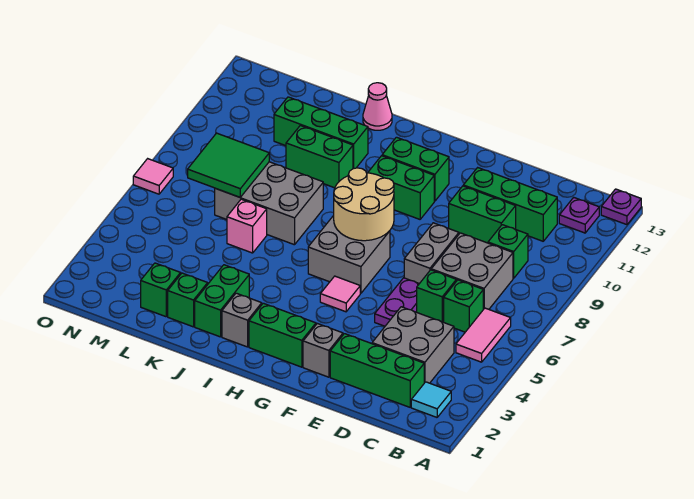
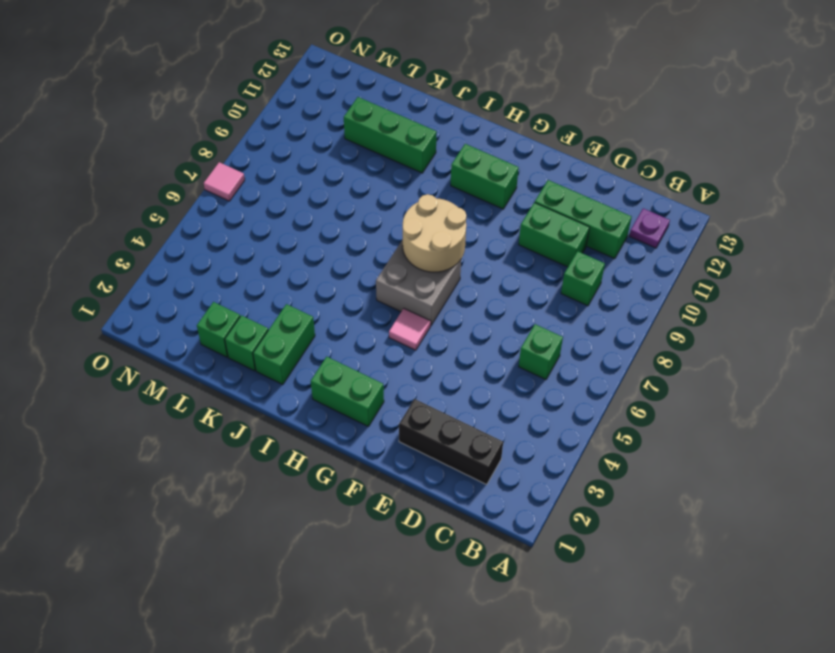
black brick C2:E2 level 1 -> green brick C2:E2 level 1
none -> purple plate A13 level 1
none -> cyan tile B2 level 1
none -> pink tile B5:B6 level 1
none -> grey brick C3:D4 level 1

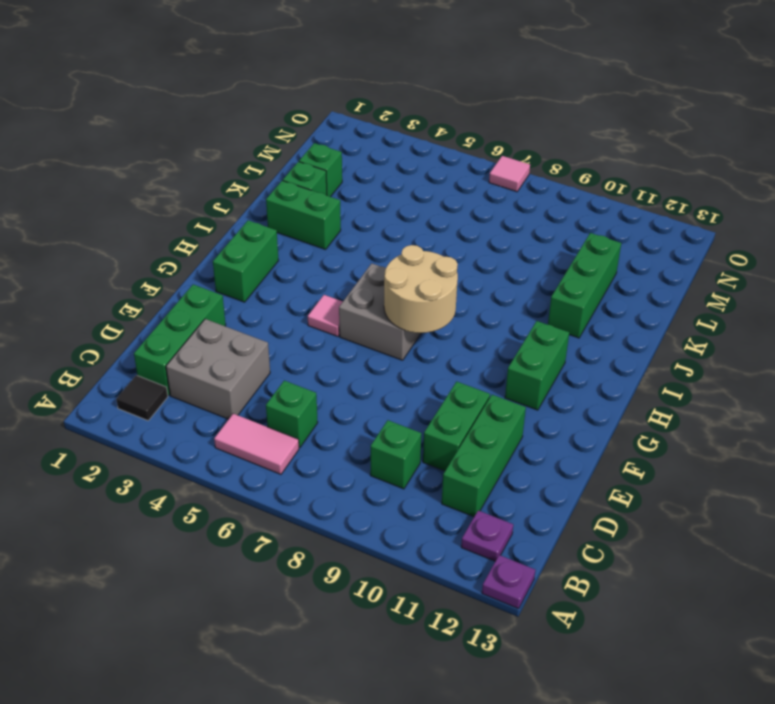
black tile B2 level 1 -> cyan tile B2 level 1
none -> grey brick C7:D8 level 1
none -> green brick D6 level 1
none -> purple plate E5:E6 level 1
none -> grey brick E7:E8 level 1

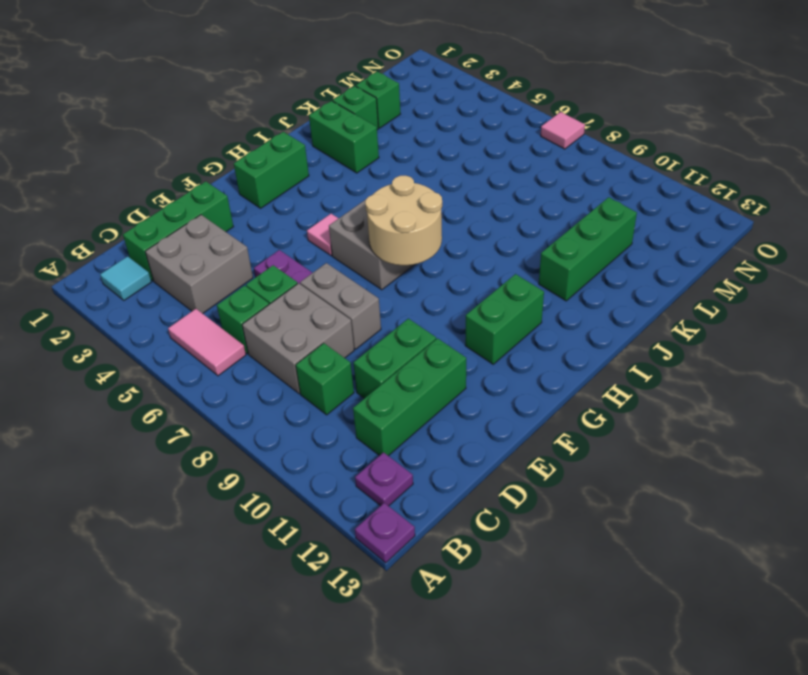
none -> grey brick F2 level 1
none -> green brick G10:H10 level 1
none -> grey brick I2 level 1
none -> grey brick J7:L8 level 1

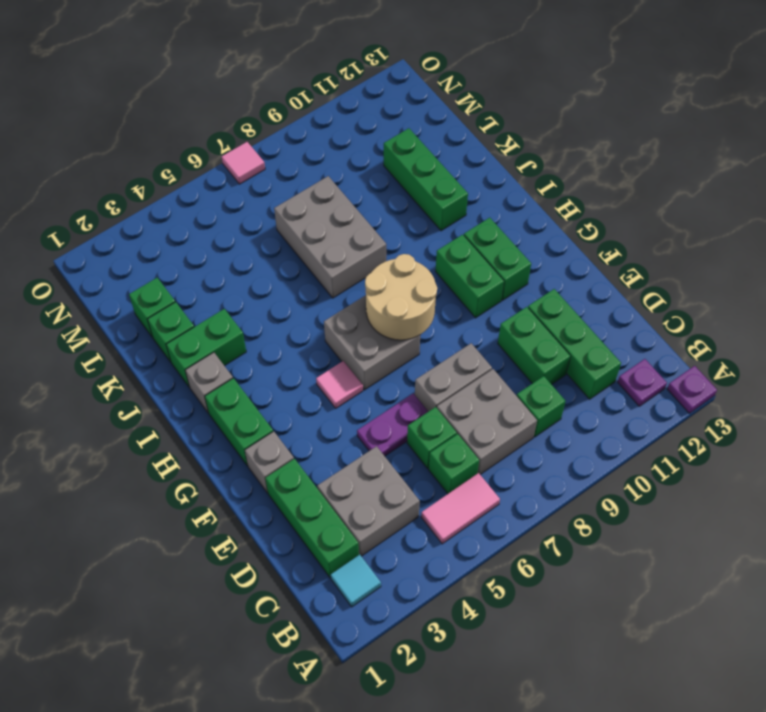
none -> green brick J10:K10 level 1
none -> pink cone J13 level 1
none -> pink brick K6 level 1
none -> green tile L7:M8 level 2

